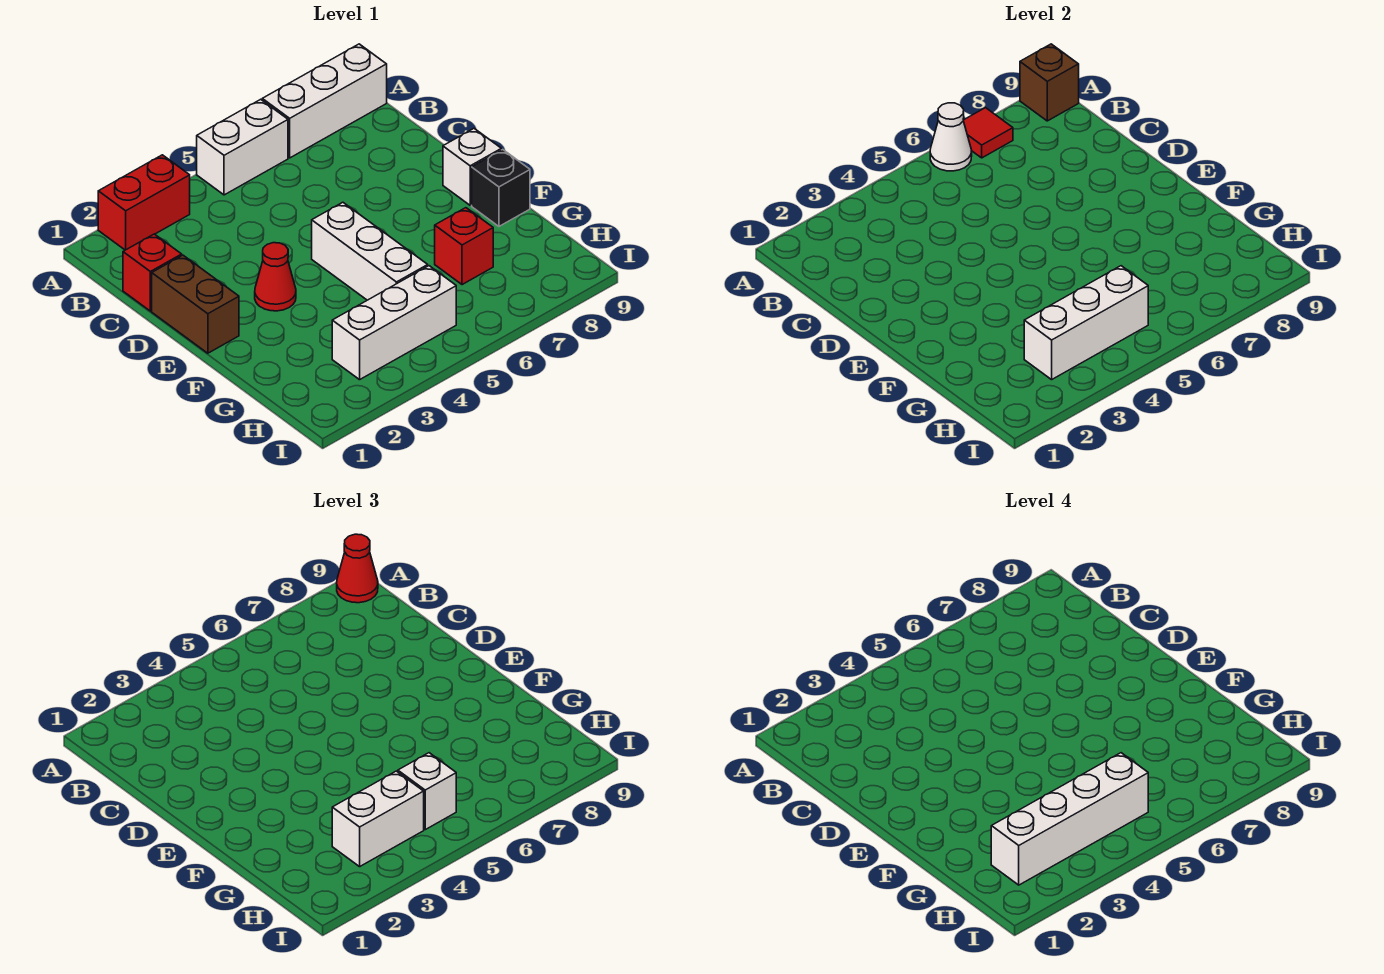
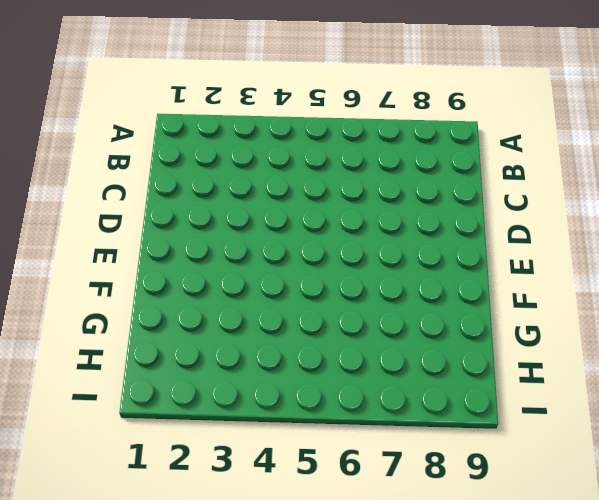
none -> red brick A2:A3 level 1
none -> white brick A5:A6 level 1
none -> white brick A7:A9 level 1

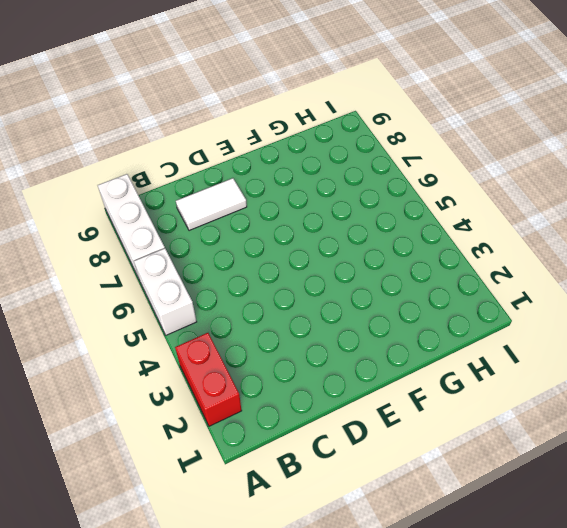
white tile C8:D8 level 1 -> none
none -> red brick C1 level 1
none -> brown brick D1:E1 level 1
none -> red cone E3 level 1

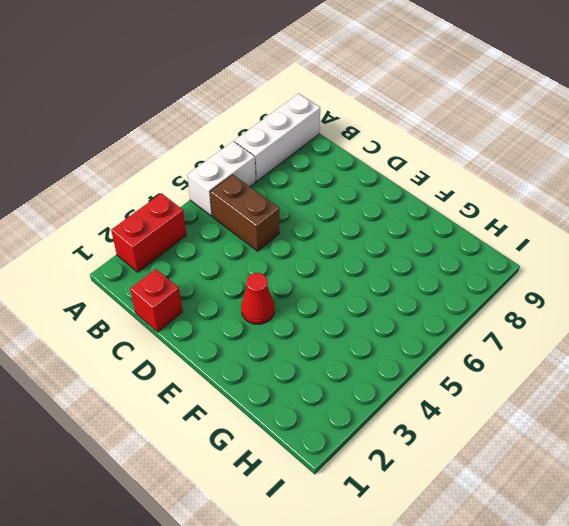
brown brick B5:C5 level 1 -> brown brick D1:E1 level 1
none -> white brick E5:G5 level 1
none -> white brick E9 level 1
none -> black brick F9 level 1

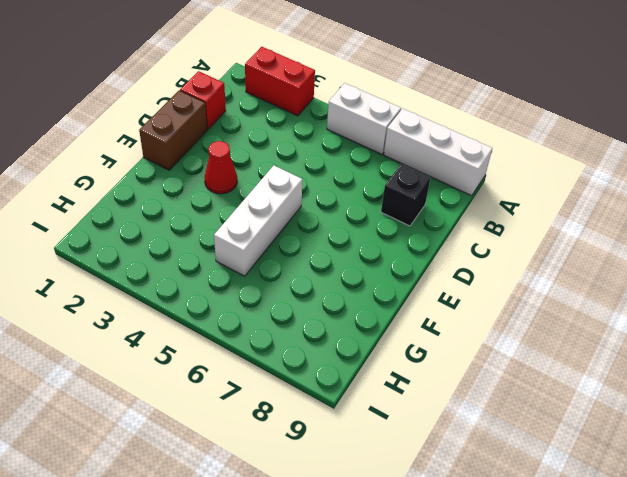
black brick C8 level 1 -> black brick F9 level 1
none -> white brick E9 level 1
none -> red brick G7 level 1
none -> white brick H3:H5 level 1

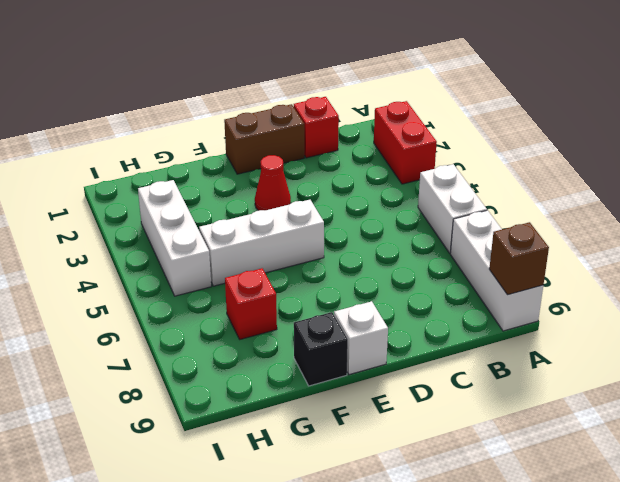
none -> white cone A6 level 2
none -> red tile A7 level 2
none -> white brick H3:H5 level 2

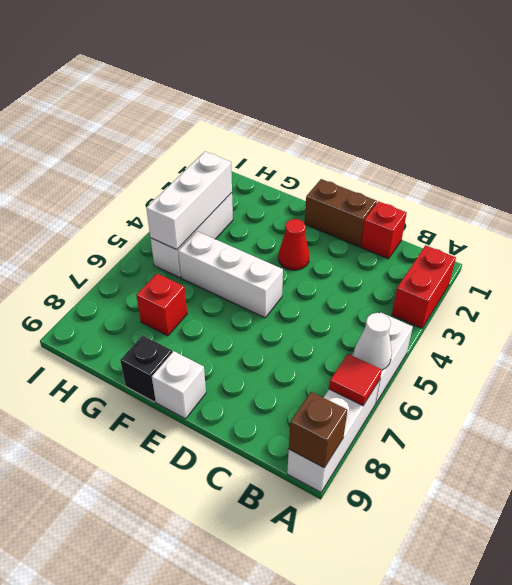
none -> red cone A9 level 3
none -> white brick H3:H4 level 3
none -> white brick H5 level 3

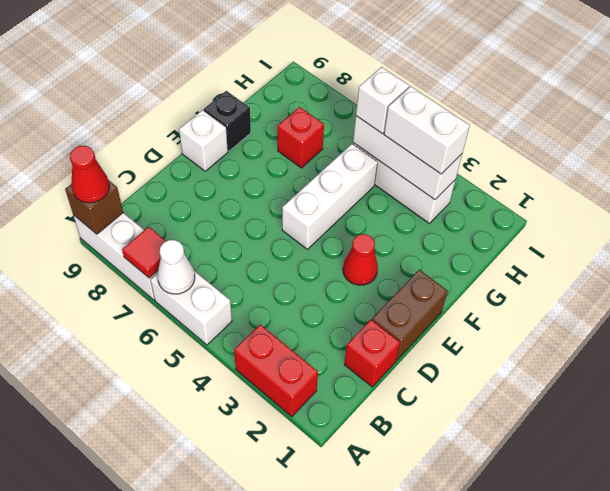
none -> white brick H2:H5 level 4

